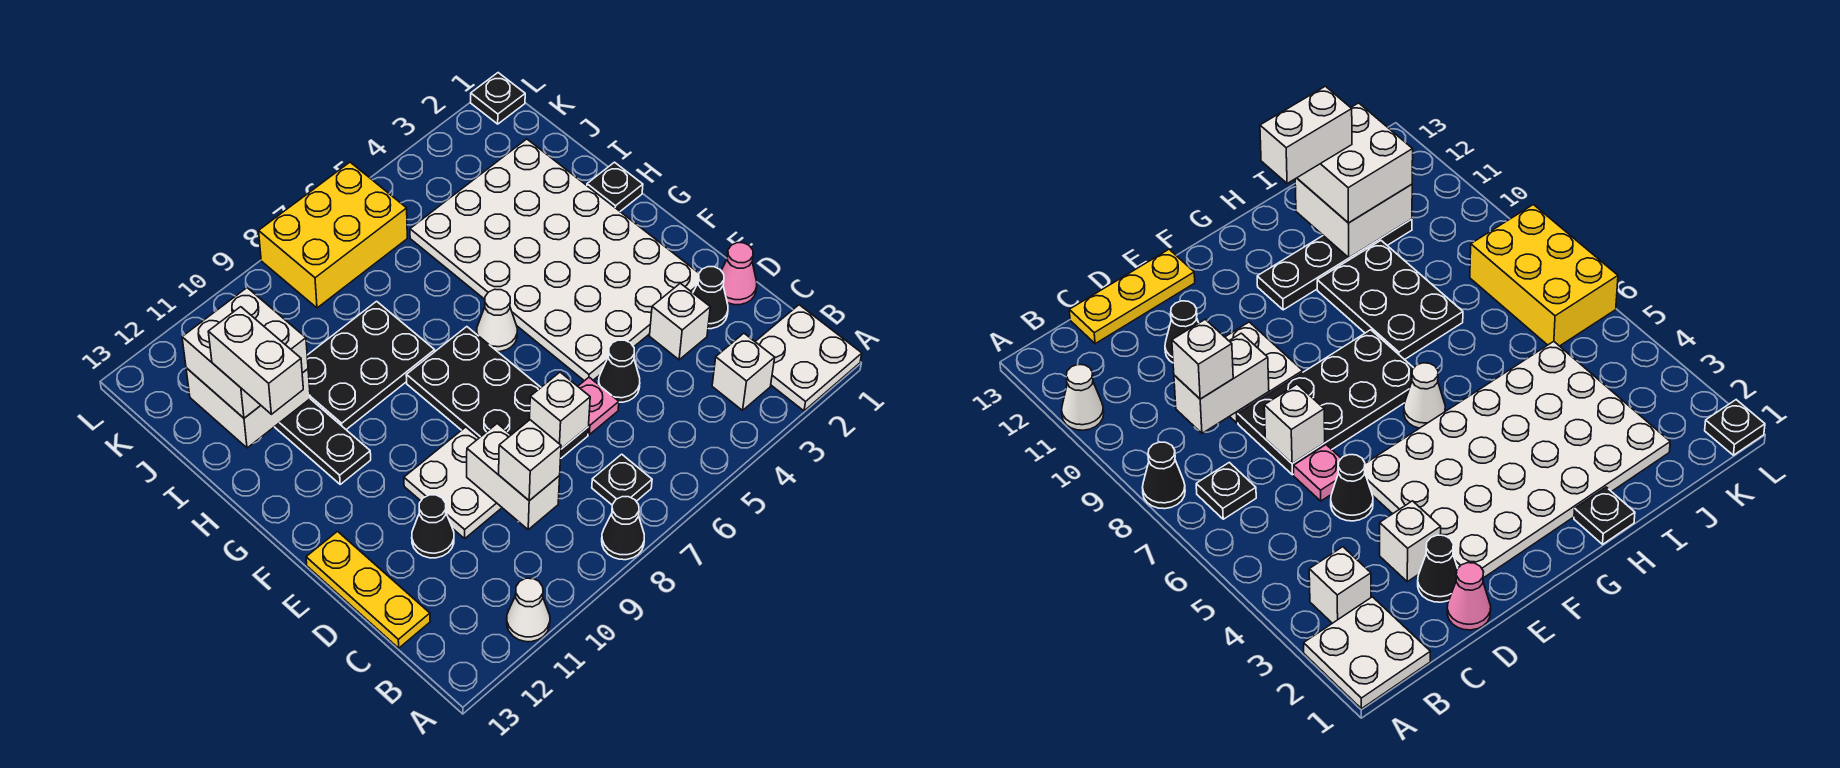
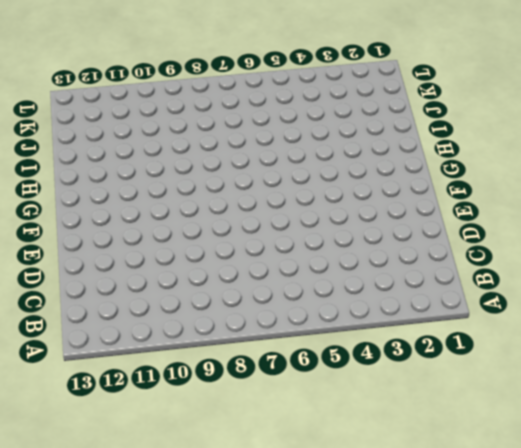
none -> white plate A1:B2 level 1
none -> black cone A8 level 1
none -> white cone A11 level 1

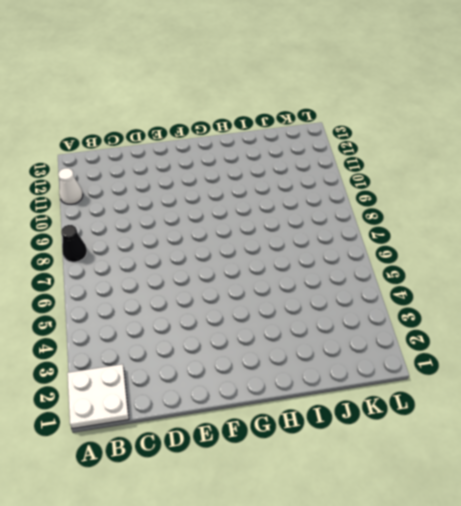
none -> white brick B3 level 1
none -> black plate B7 level 1
none -> yellow plate C13:E13 level 1

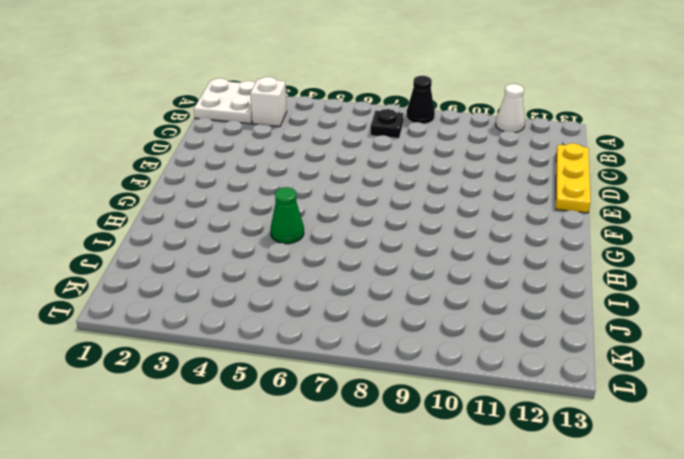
green cone H5 level 1 -> white plate E2:J5 level 1
none -> pink cone D1 level 1
none -> black cone D2 level 1
none -> white brick D3 level 1

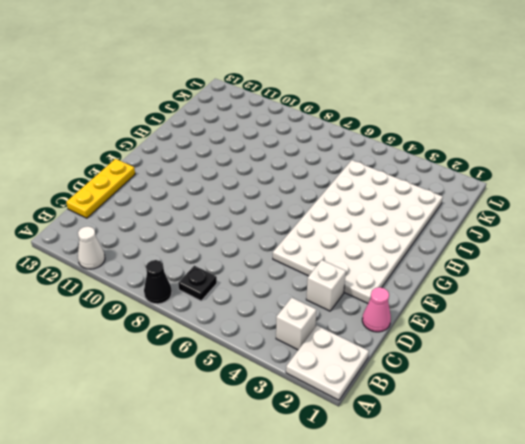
none -> black cone D2 level 1
none -> black cone D5 level 1
none -> pink plate D6 level 1

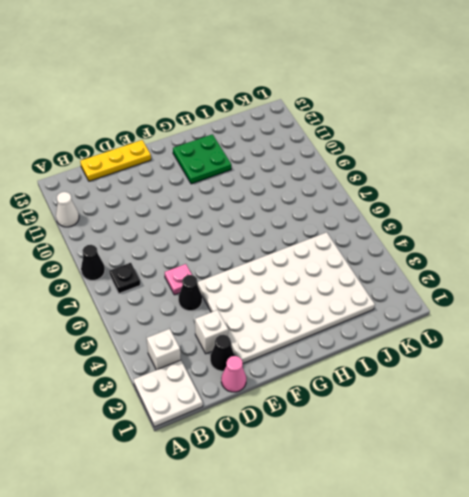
green plate G11:H12 level 1 -> black plate G11:J11 level 1
none -> black plate D7:G8 level 1
none -> white plate D9:E10 level 1
none -> black cone D11 level 1

